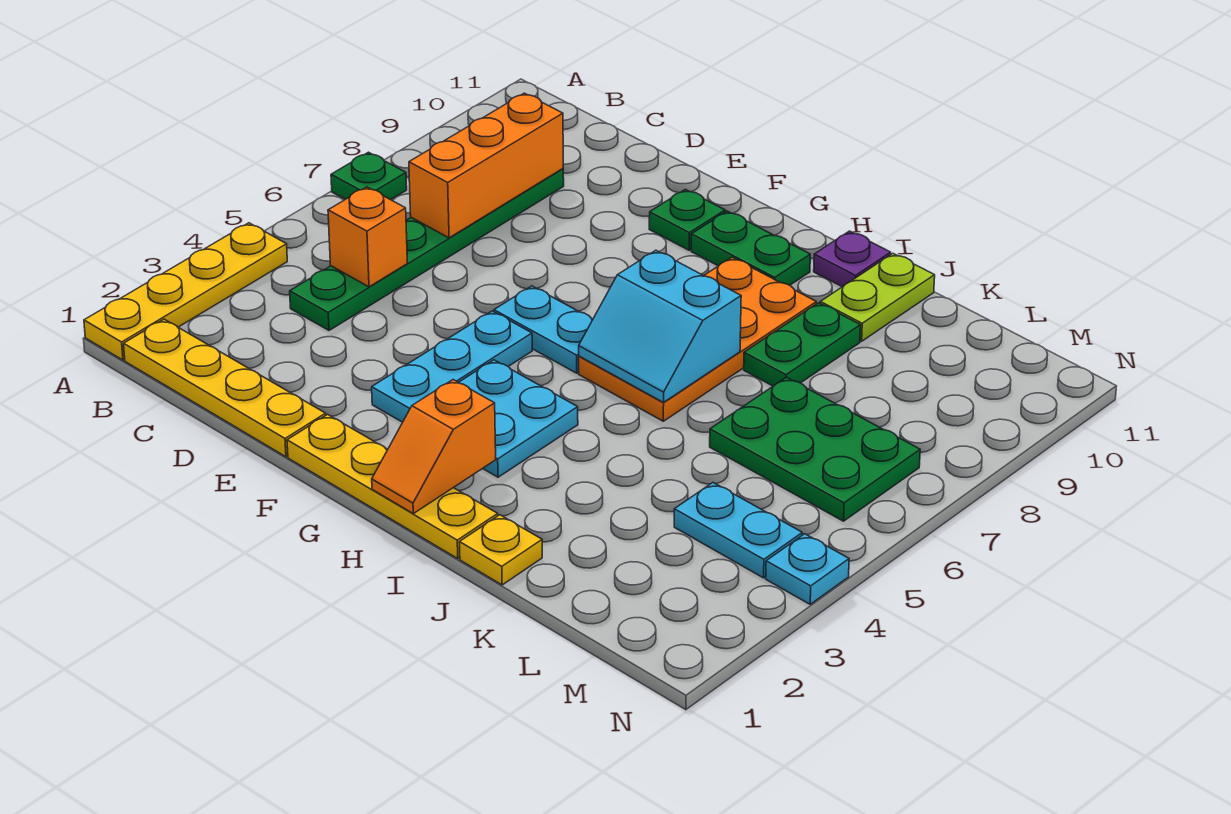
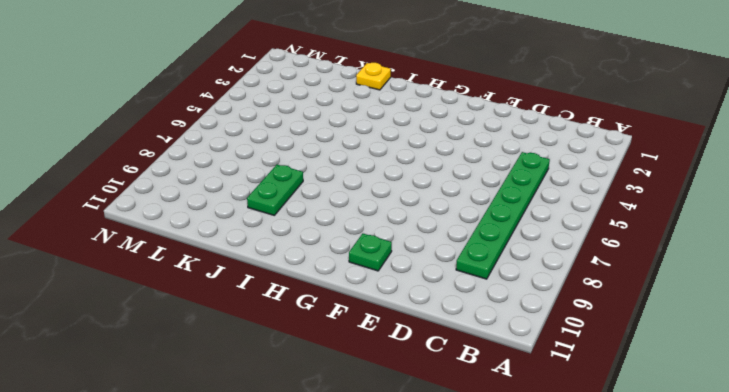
none -> yellow plate A1:A4 level 1
none -> green plate A7 level 1
none -> yellow plate B1:E1 level 1

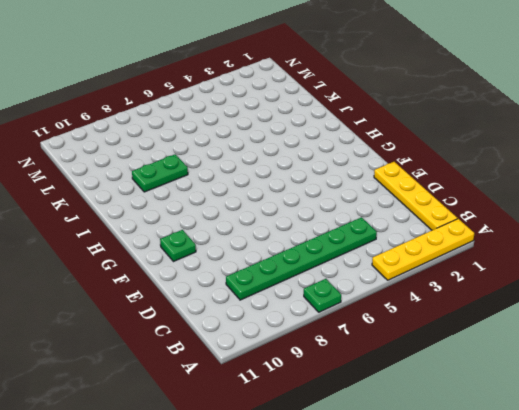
none -> yellow plate F1:I1 level 1
none -> cyan plate F3:F5 level 1
none -> cyan plate F6:G6 level 1

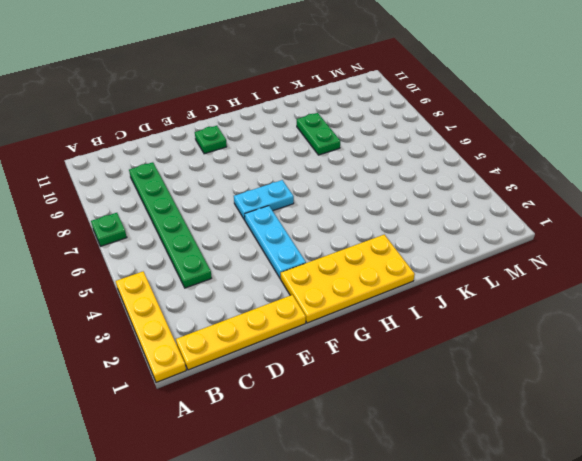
yellow plate F1:I2 level 1 -> yellow plate F1:I1 level 1
none -> cyan plate G3:H4 level 1
none -> green plate G10:H10 level 1
none -> orange plate H6:I9 level 1

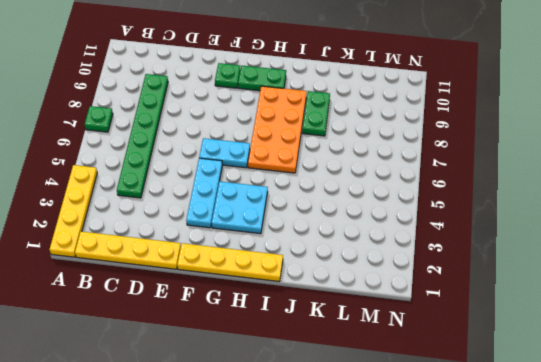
none -> purple plate I11 level 1
none -> yellow plate J1 level 1
none -> lime plate J10:J11 level 1

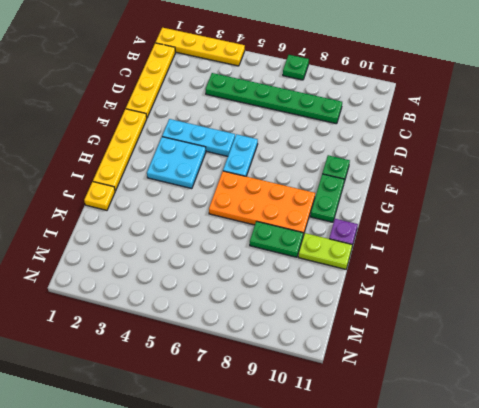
none -> green plate K6:M7 level 1
none -> cyan plate L4:M4 level 1
none -> cyan plate N4 level 1

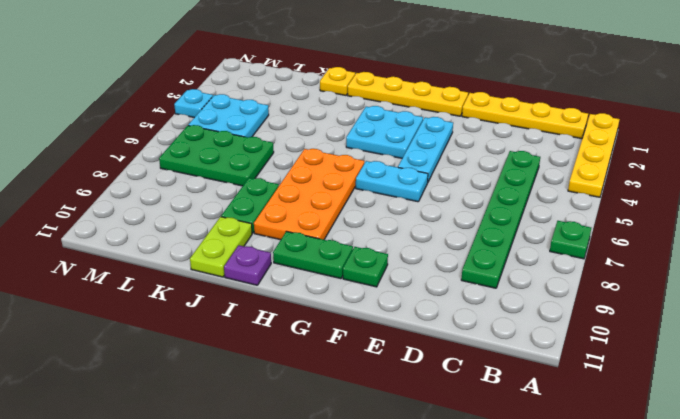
cyan plate L4:M5 level 1 -> cyan plate L4:M4 level 1
none -> orange brick C5 level 2
none -> orange brick C7:C9 level 2
none -> orange slope H1:H2 level 2 top 2

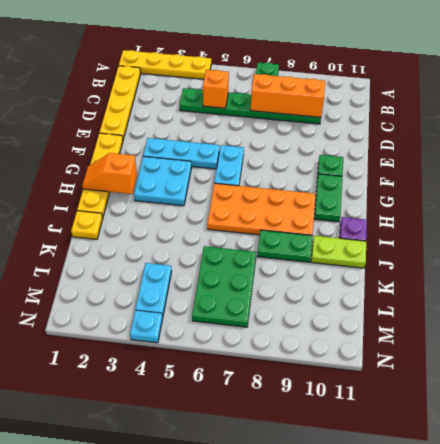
none -> cyan slope H6:I7 level 2 top 7

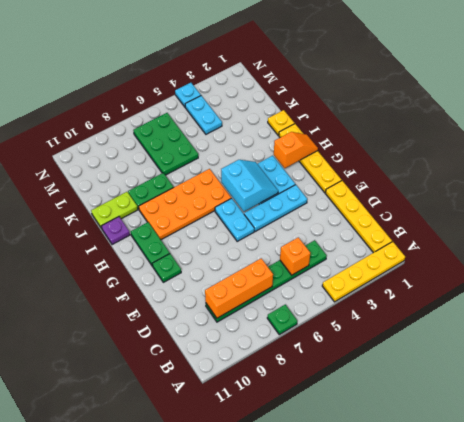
cyan slope G4:H5 level 2 top 5 -> cyan slope H6:I7 level 2 top 7

